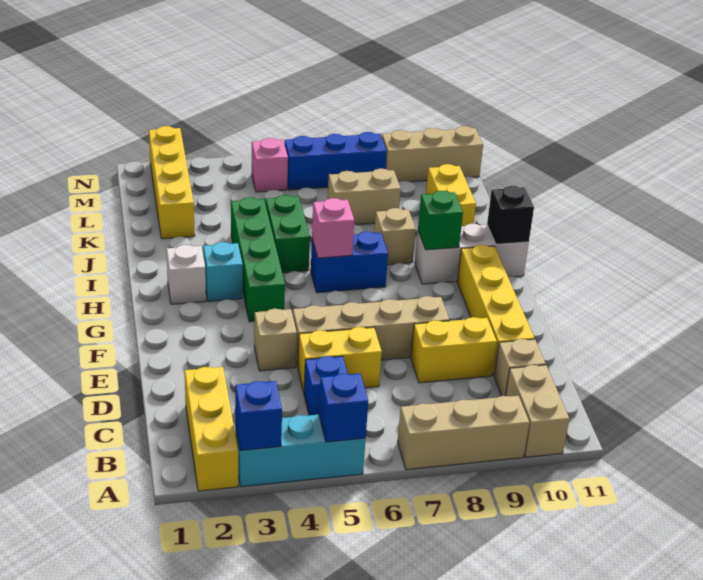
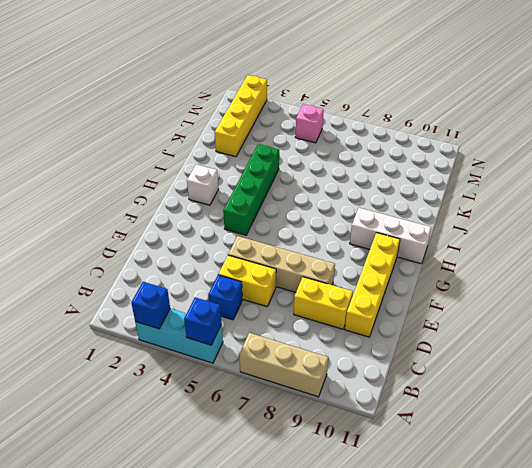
none -> yellow brick A2:C2 level 1
none -> tan brick A10:B10 level 1
none -> tan brick C10 level 1

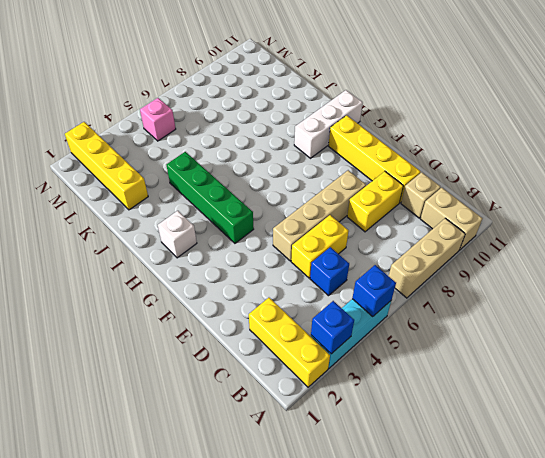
none -> tan brick E4 level 1
none -> cyan brick H3 level 1
none -> blue brick H6:H7 level 1

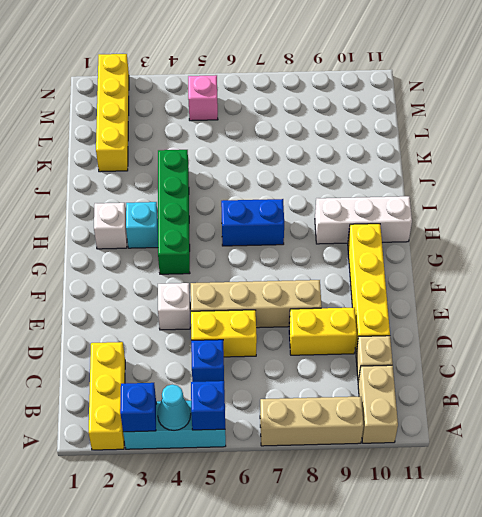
cyan cone A4 level 2 -> none
white brick E4 level 1 -> tan brick E4 level 1
none -> green brick I5:J5 level 1
none -> tan brick I8 level 1
none -> yellow brick J10:K10 level 1

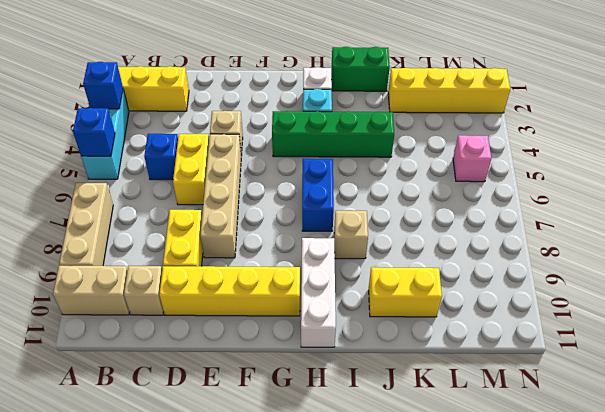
green brick I1:J1 level 1 -> green brick I5:J5 level 1
none -> tan brick K7:K8 level 1
none -> blue brick M6:M8 level 1
none -> tan brick M9:M11 level 1

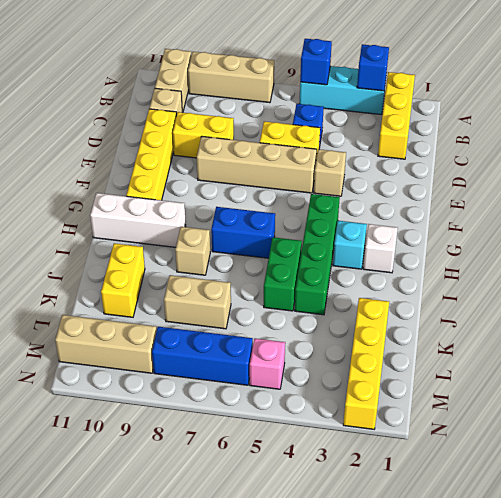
none -> pink brick H6 level 2
none -> green brick H9 level 2
none -> black brick H11 level 2

